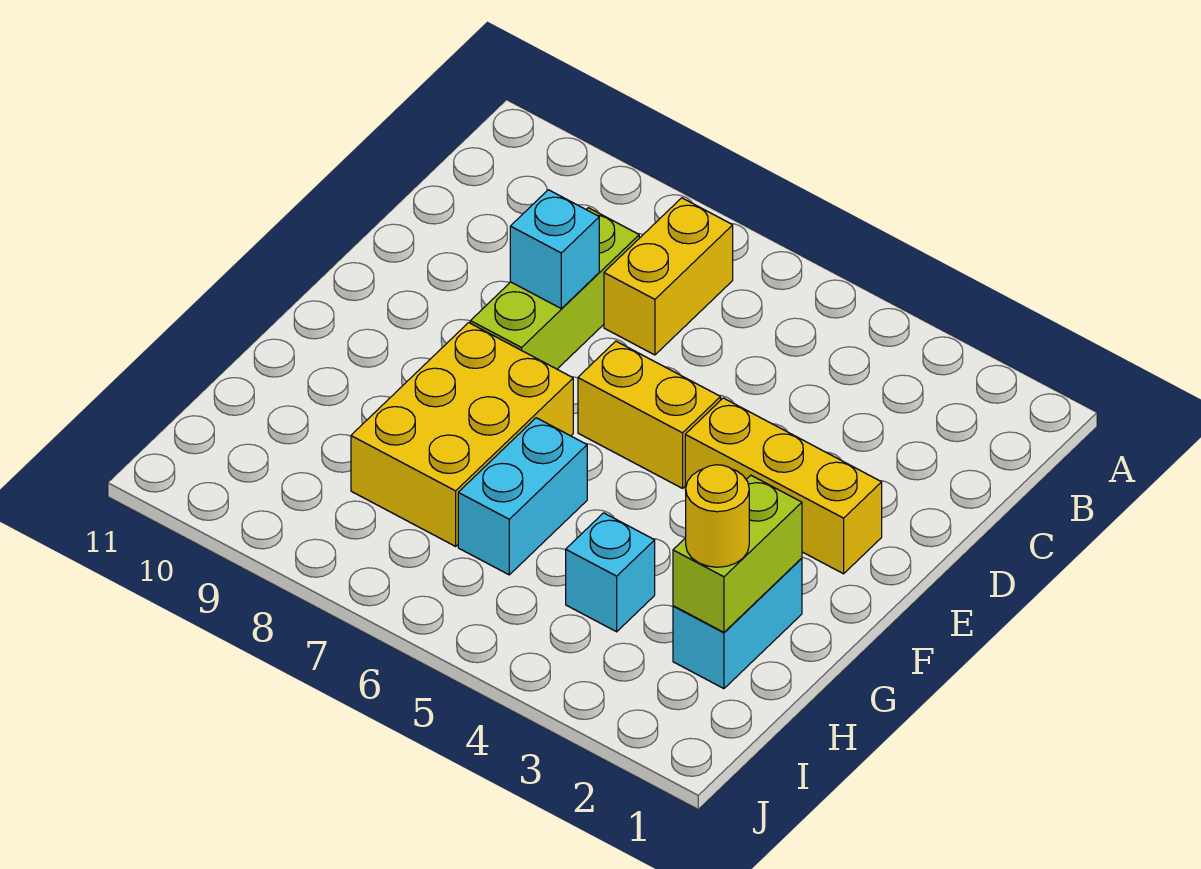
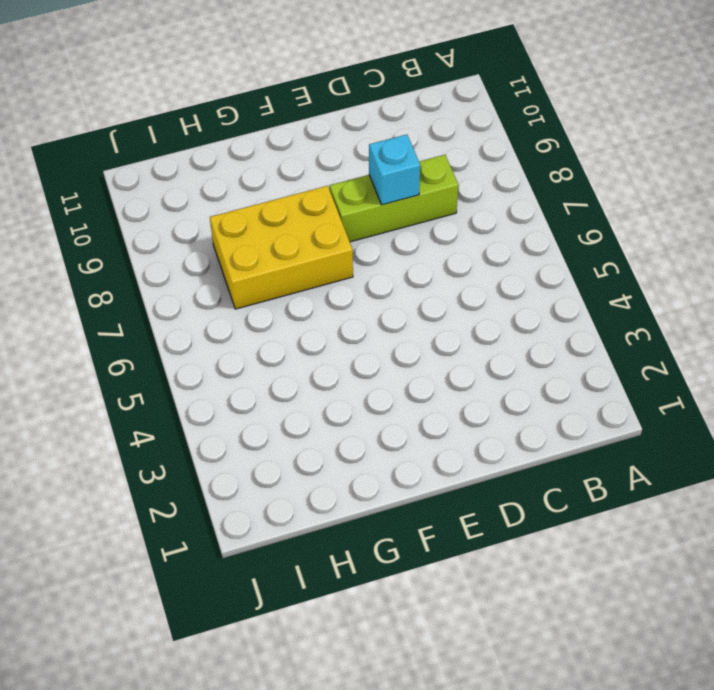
none -> yellow brick B7:C7 level 1
none -> yellow brick E2:E4 level 1

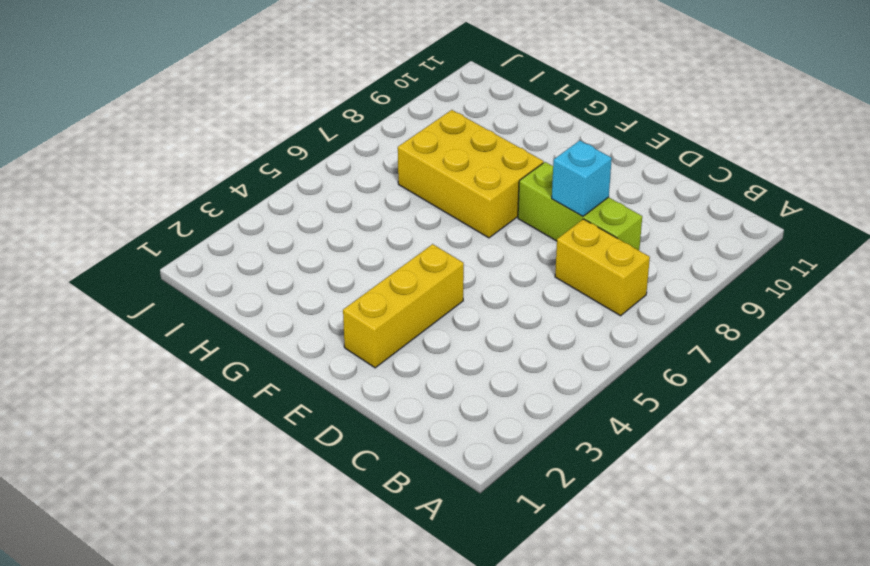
none -> yellow brick E5:E6 level 1
none -> cyan brick G2:H2 level 1

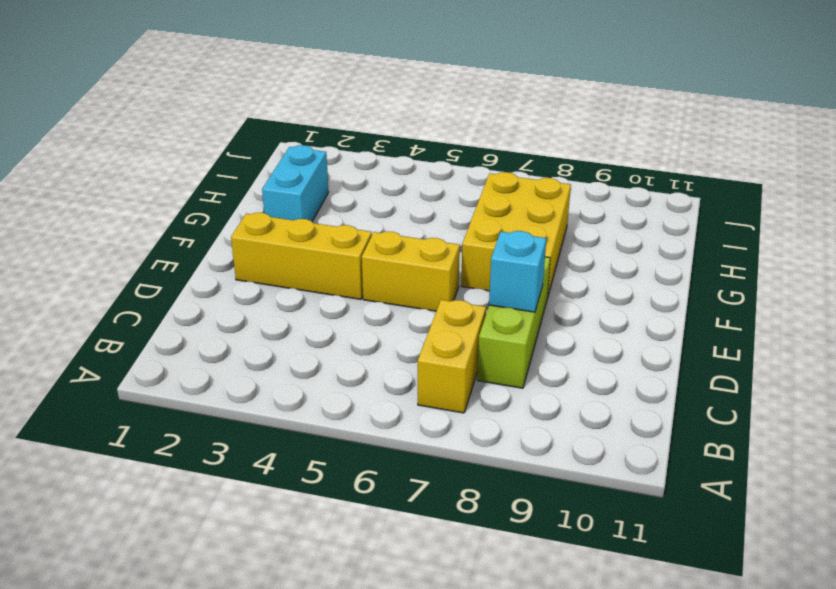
none -> cyan brick G6:H6 level 1
none -> cyan brick H4 level 1

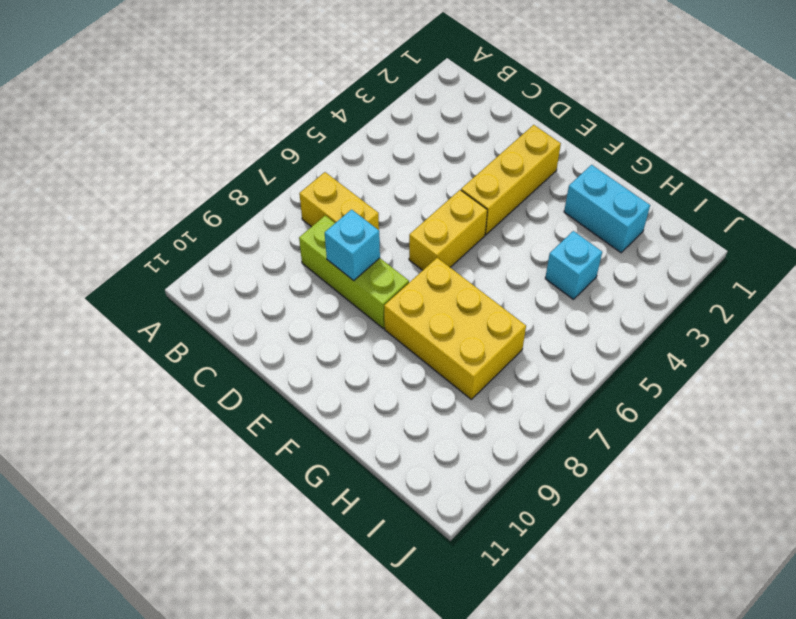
none -> cyan brick G6:H6 level 1
none -> lime brick G2:H2 level 2

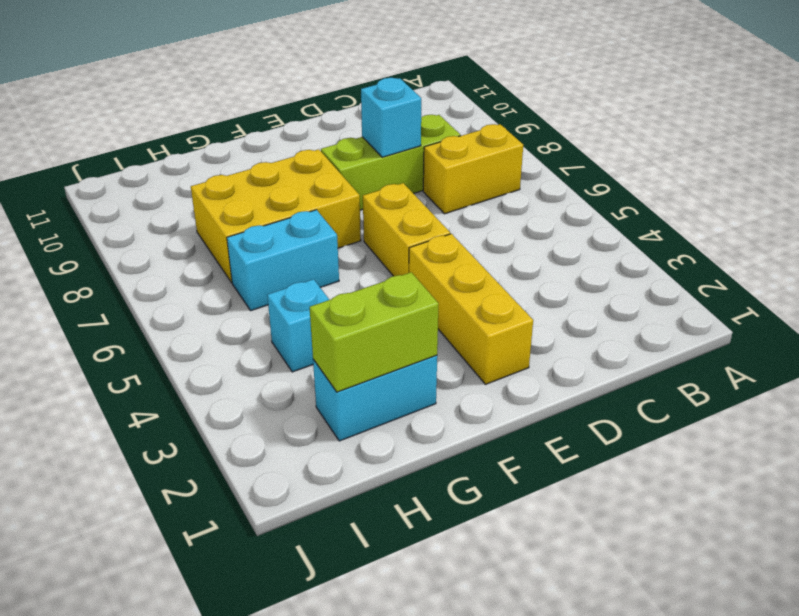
none -> yellow round brick H2 level 3

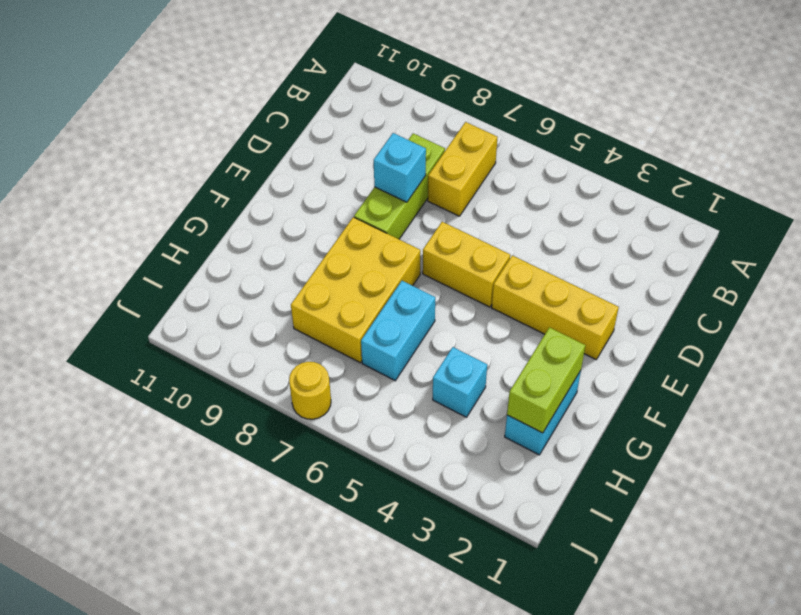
yellow round brick J7 level 1 -> yellow round brick H2 level 3

